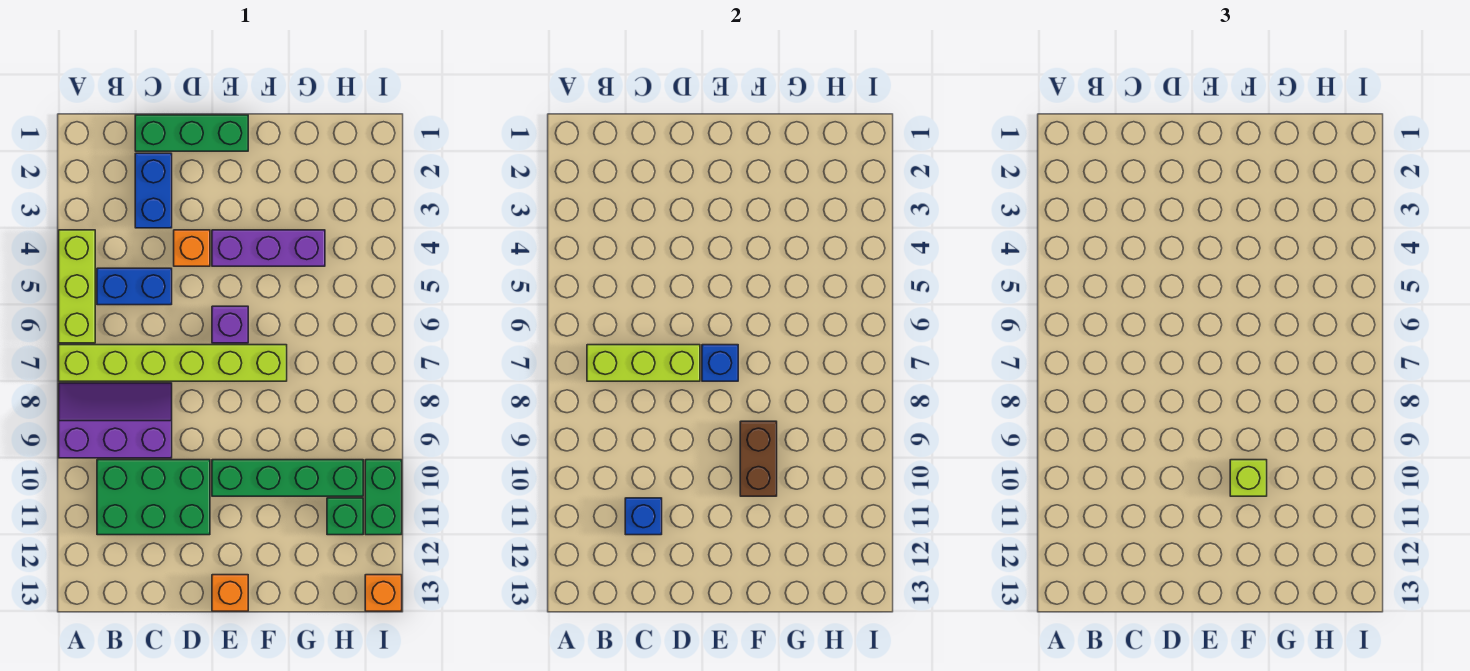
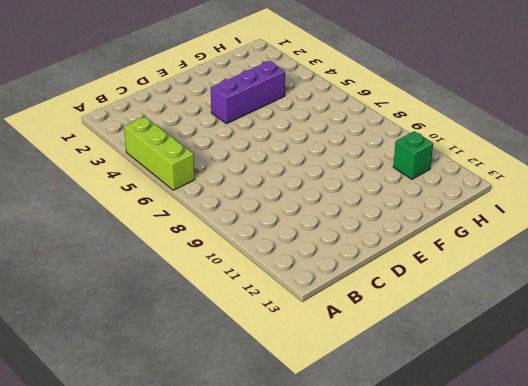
none -> lime brick A7:F7 level 1
none -> purple slope A8:C9 level 1 top 9
none -> blue brick B5:C5 level 1

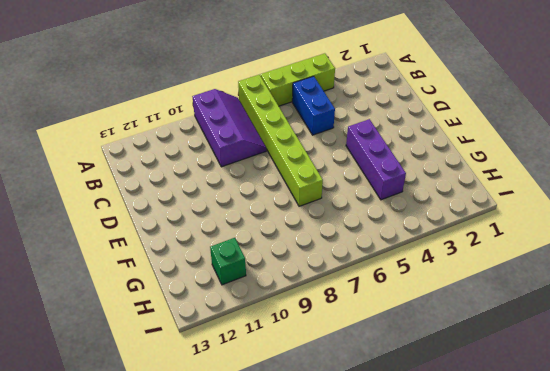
none -> green brick B10:D11 level 1
none -> green brick C1:E1 level 1
none -> blue brick C2:C3 level 1

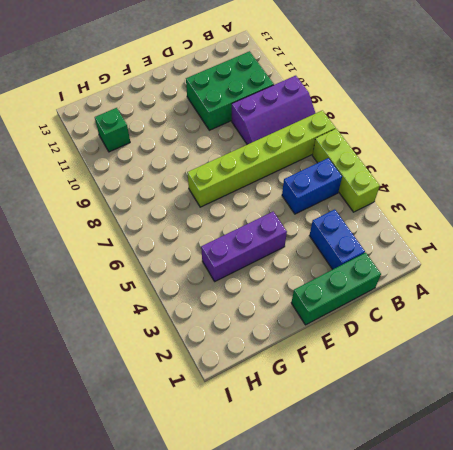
none -> orange brick D4 level 1
none -> purple brick E6 level 1
none -> green brick E10:H10 level 1

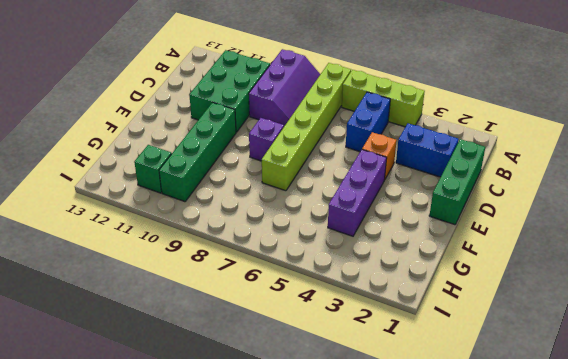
purple brick E8 level 1 -> purple brick E6 level 1
none -> orange brick E13 level 1
none -> green brick I10:I11 level 1
none -> orange brick I13 level 1

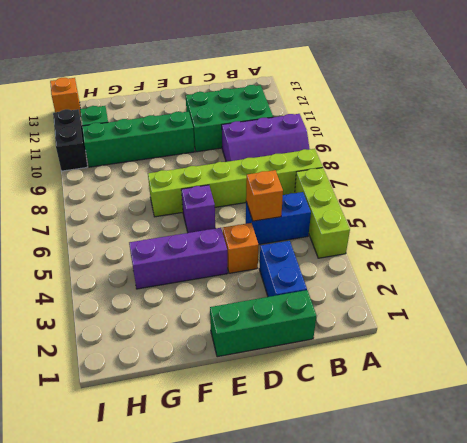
orange brick C5 level 2 -> orange brick E13 level 1
black brick I10:I11 level 1 -> green brick I10:I11 level 1
none -> lime brick B7:D7 level 2
none -> blue brick C11 level 2
none -> blue brick E7 level 2

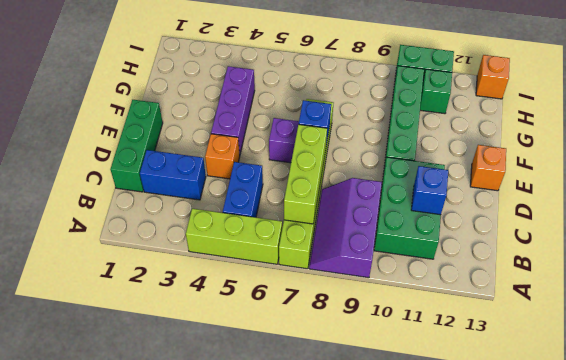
none -> brown brick F9:F10 level 2
none -> lime brick F10 level 3

